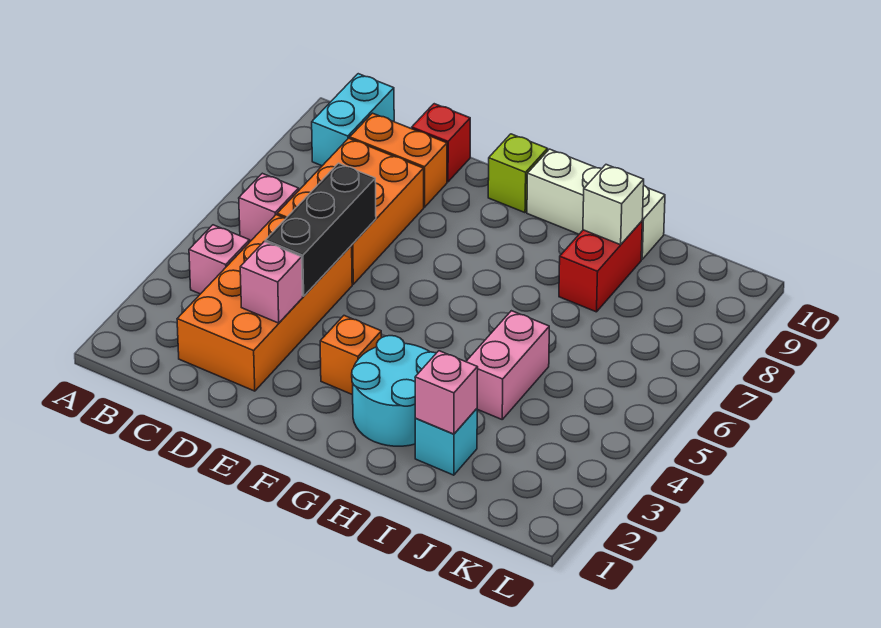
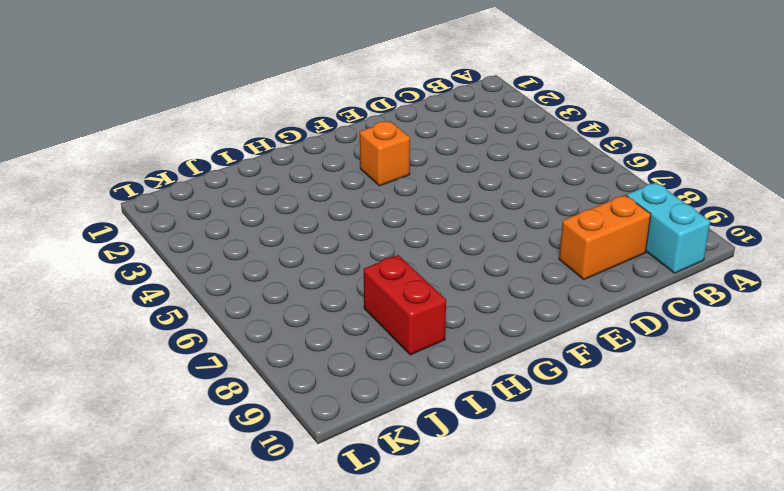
none -> pink brick B4 level 1
none -> pink brick B6 level 1
none -> orange brick C2:D5 level 1

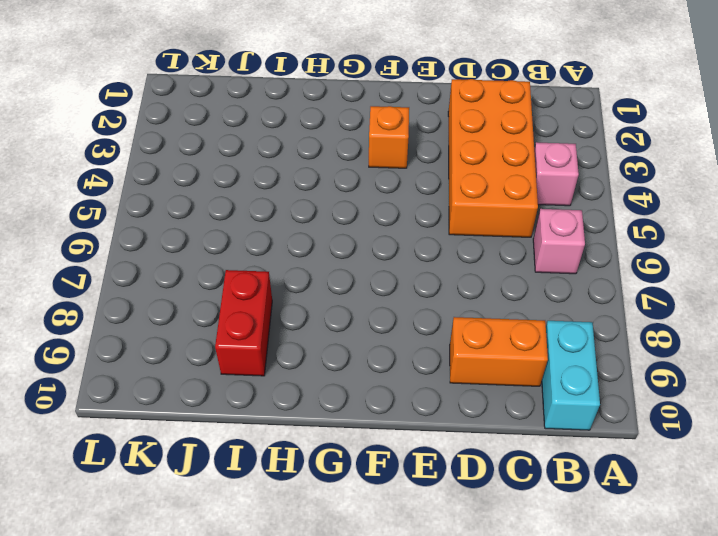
none -> orange brick C6:D8 level 1
none -> red brick D10 level 1
none -> lime brick F10 level 1

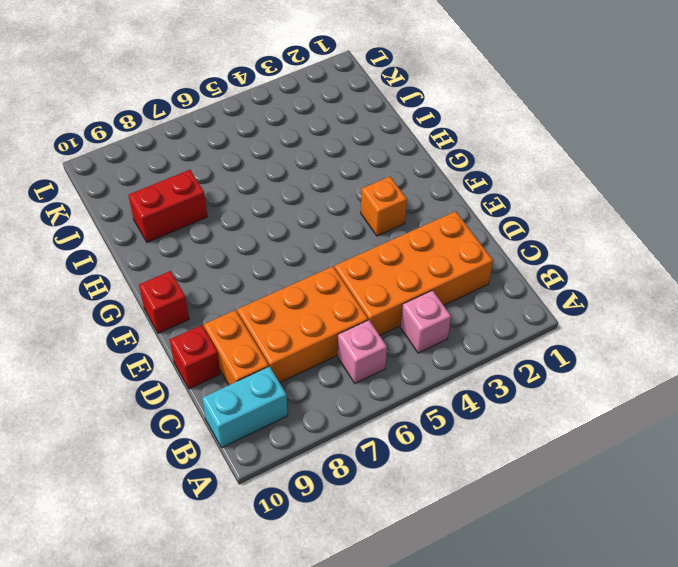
red brick F10 level 1 -> lime brick F10 level 1
none -> cyan round brick G2:H3 level 1
none -> white brick G10:I10 level 1
none -> cyan brick I2 level 1

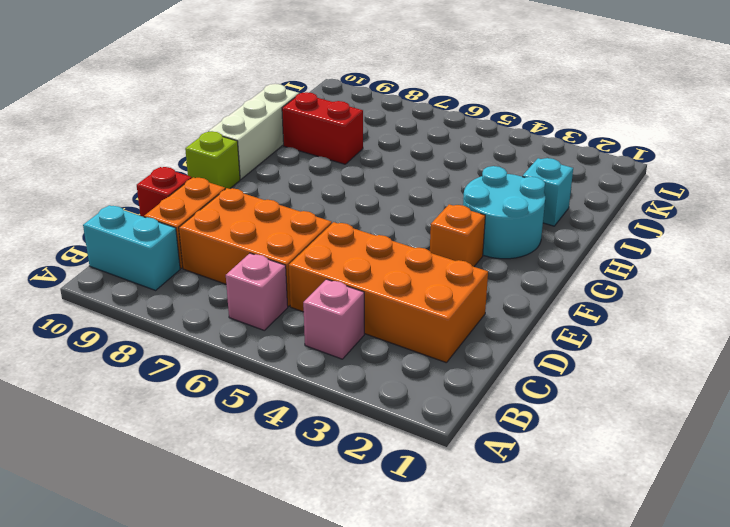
none -> pink brick I4:I5 level 1
none -> pink brick D3 level 2
none -> black brick D4:D6 level 2

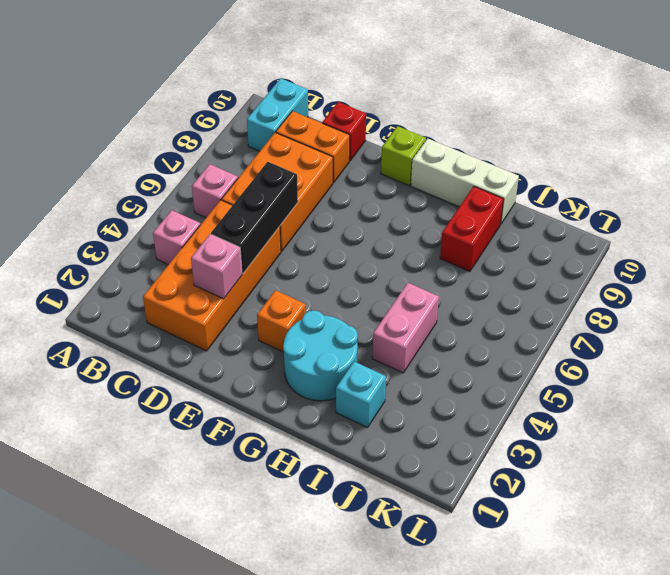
none -> pink brick I2 level 2
none -> white brick I9 level 2

